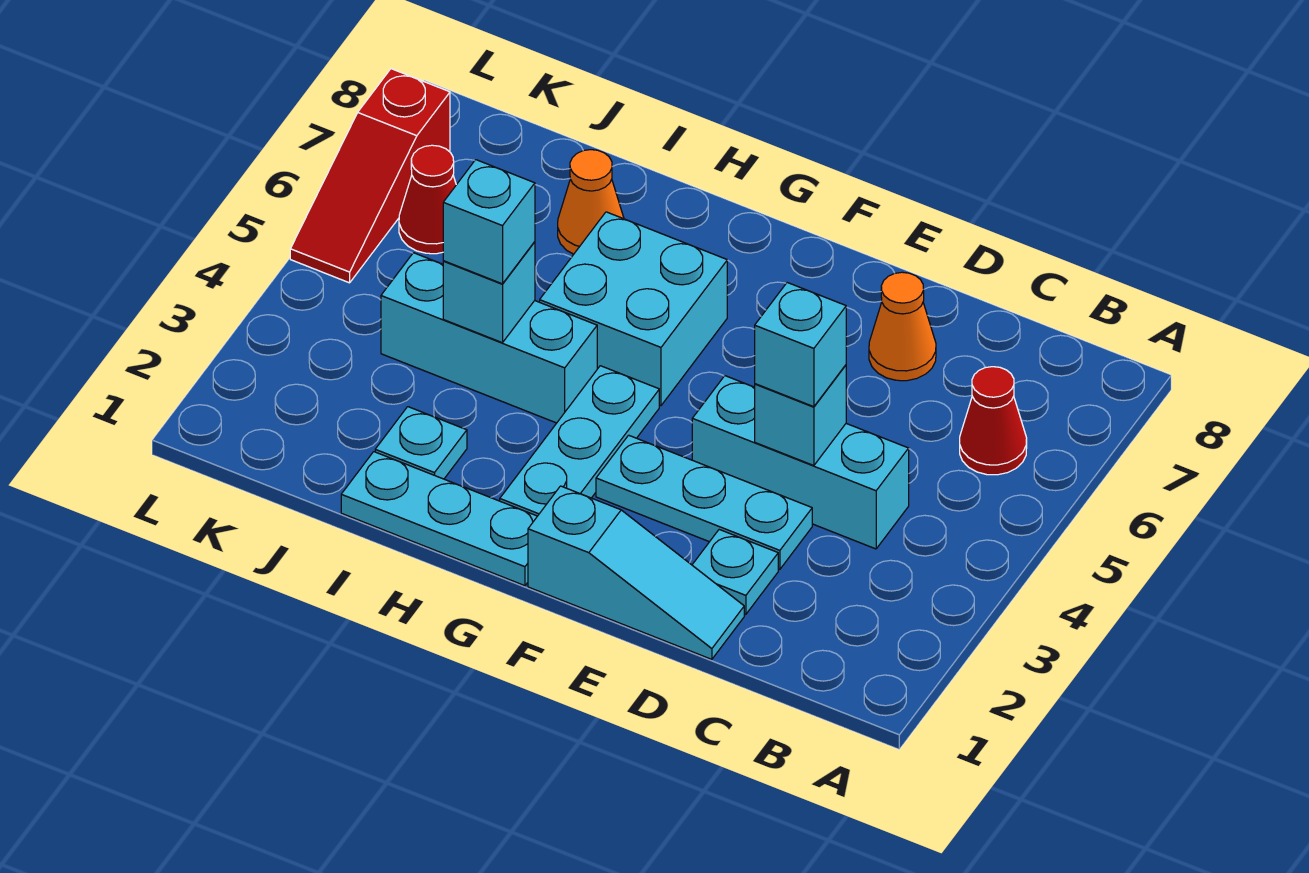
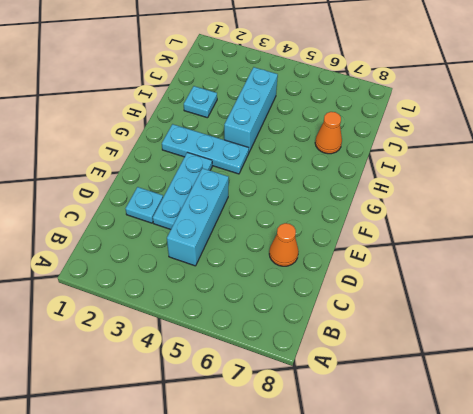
none -> red cone B6 level 1
none -> cyan slope D1:F1 level 1 top F
none -> cyan plate G1:I1 level 1

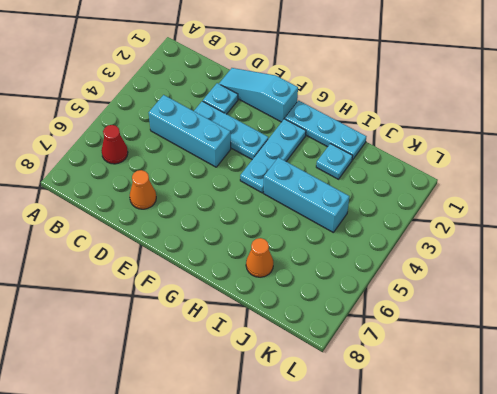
none -> cyan brick G5:H6 level 1
none -> red cone K6 level 1
none -> red slope L5:L7 level 1 top 7

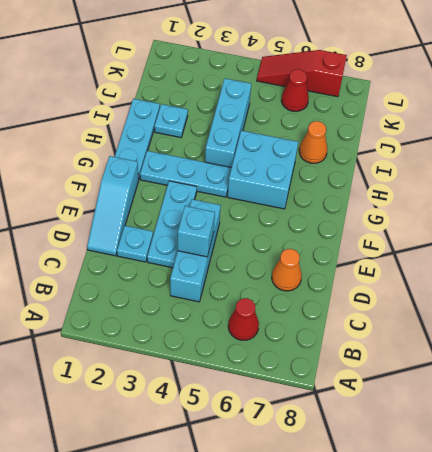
none -> cyan brick I4 level 2
none -> cyan brick D4 level 3
none -> cyan brick I4 level 3

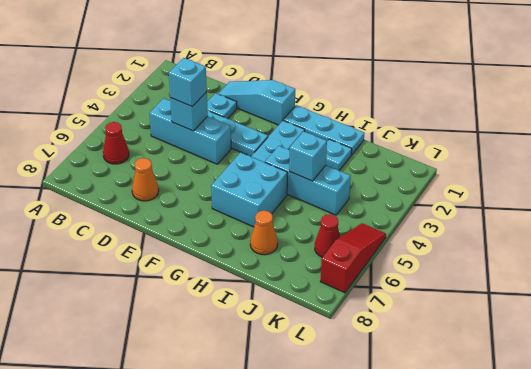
none -> cyan brick I4 level 3

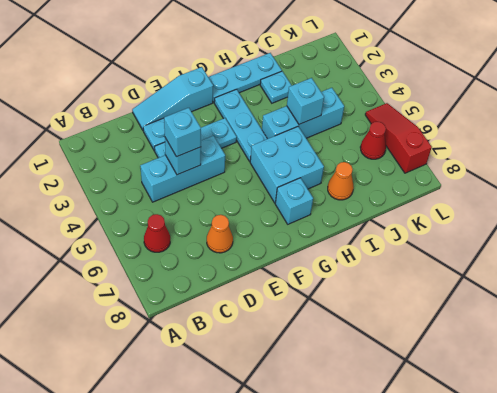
cyan brick G7 level 1 -> cyan brick I4 level 3

